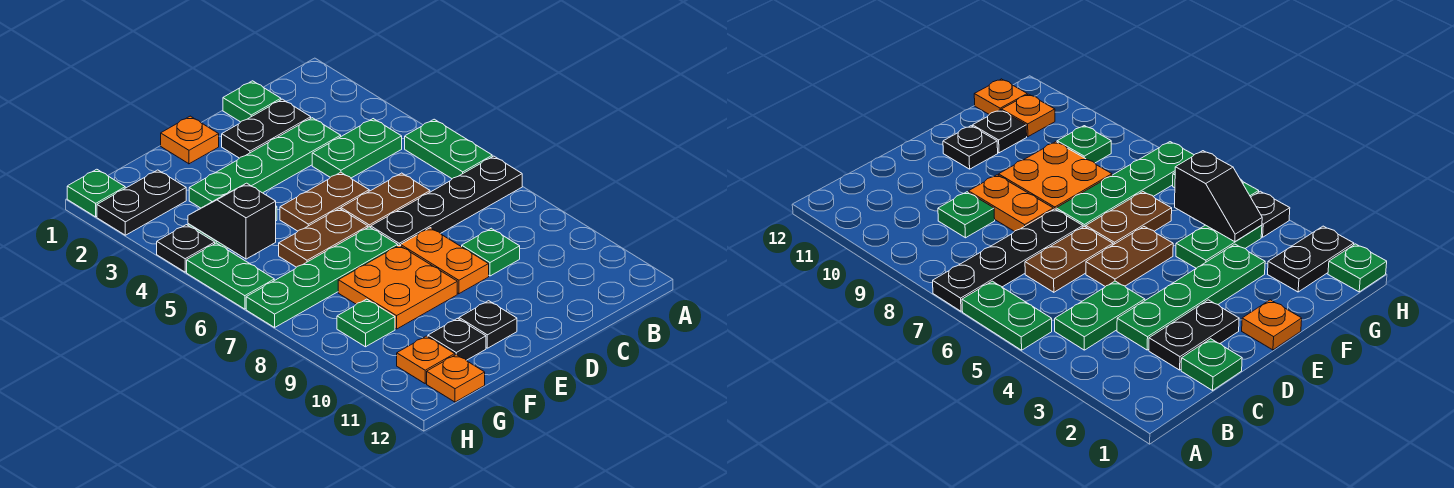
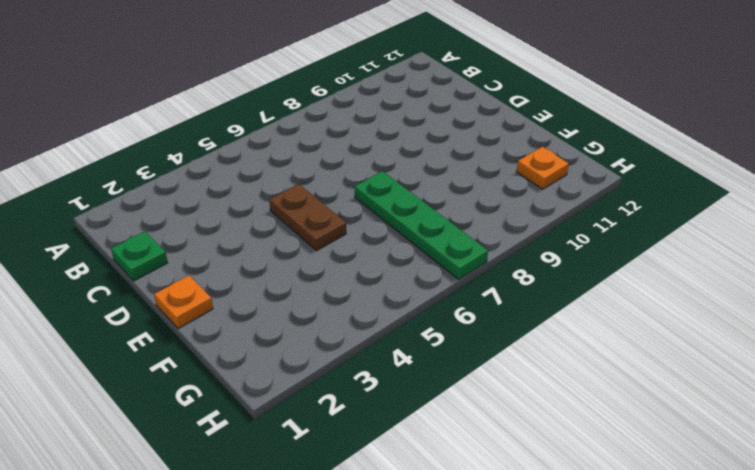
none -> green plate A5:A6 level 1
none -> black plate A7:D7 level 1
none -> green plate B4:C4 level 1

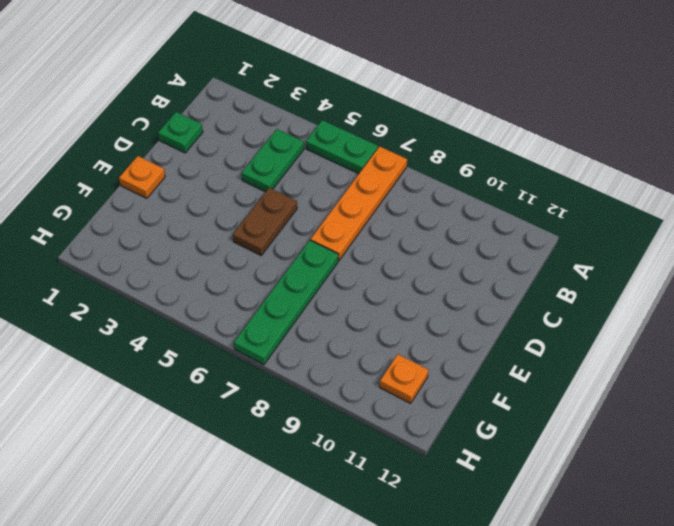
orange plate A7:D7 level 1 -> black plate A7:D7 level 1
none -> black plate C2:D2 level 1
none -> green plate C3:F3 level 1
none -> brown plate C6:D6 level 1

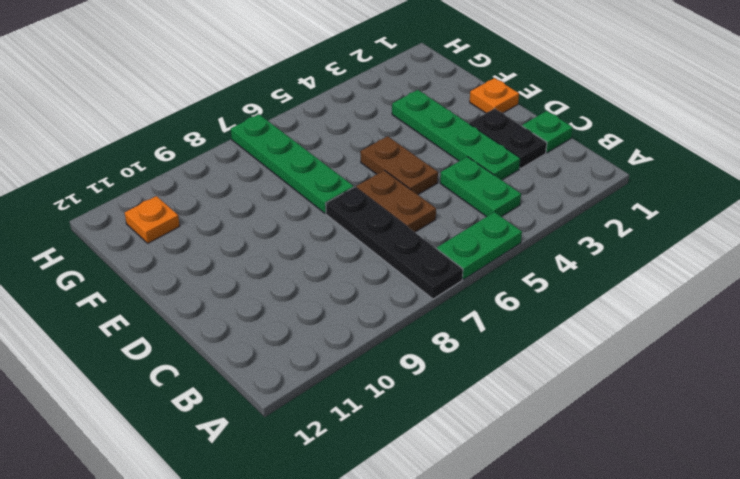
none -> green plate C9 level 1
none -> orange plate D8:D9 level 1
none -> brown plate E6:F6 level 1

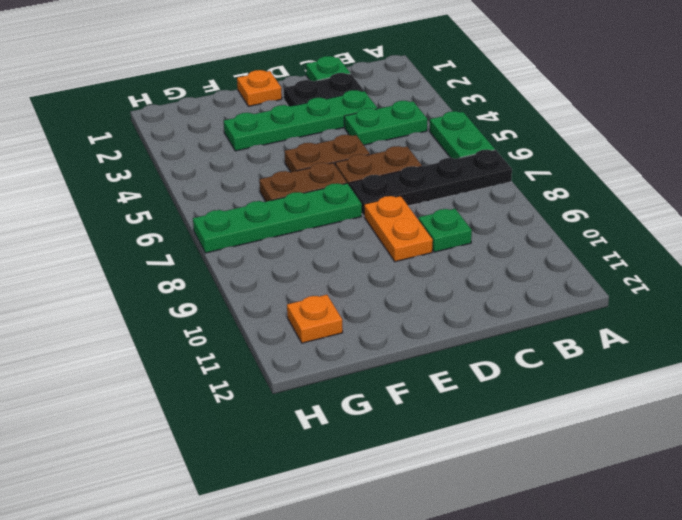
none -> orange plate E8:F9 level 1
none -> black plate E11 level 1
none -> green plate F4:G4 level 1

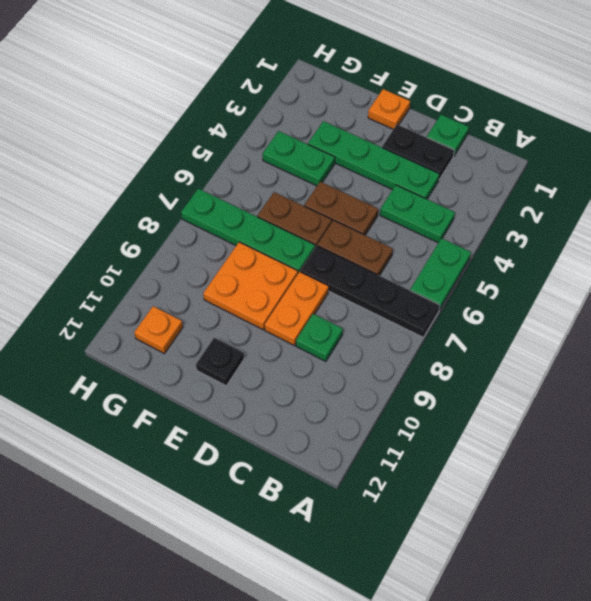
none -> black plate F11 level 1
none -> black plate G2:H2 level 1
none -> green plate G9 level 1

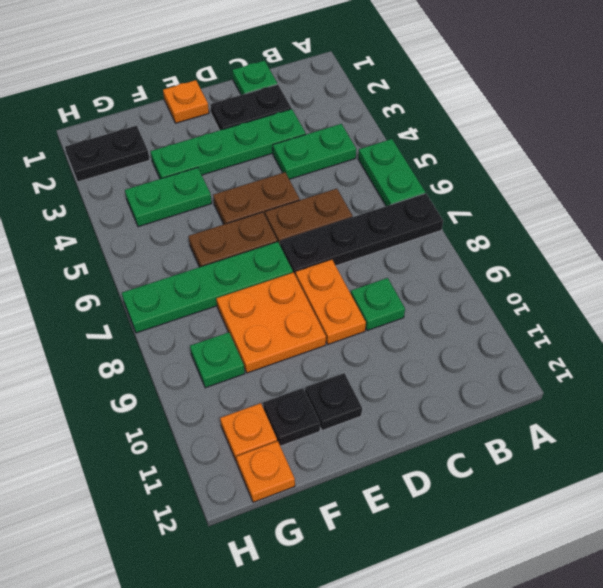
none -> green plate H1 level 1
none -> black plate H4 level 1
none -> green plate H5:H6 level 1

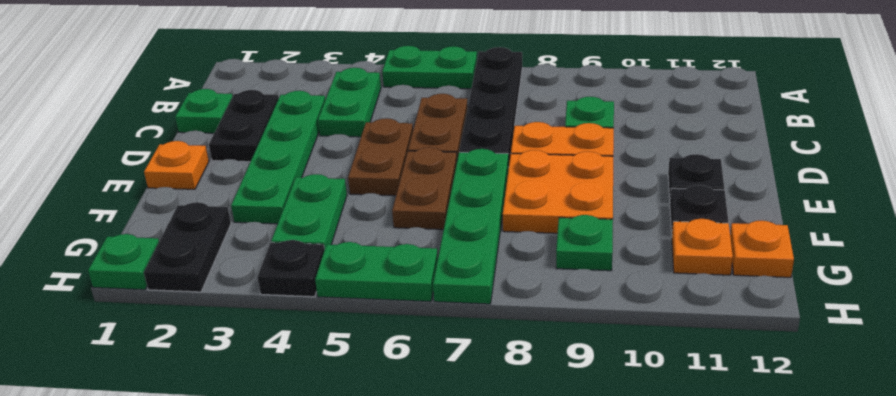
none -> black slope G4:G5 level 2 top 5

